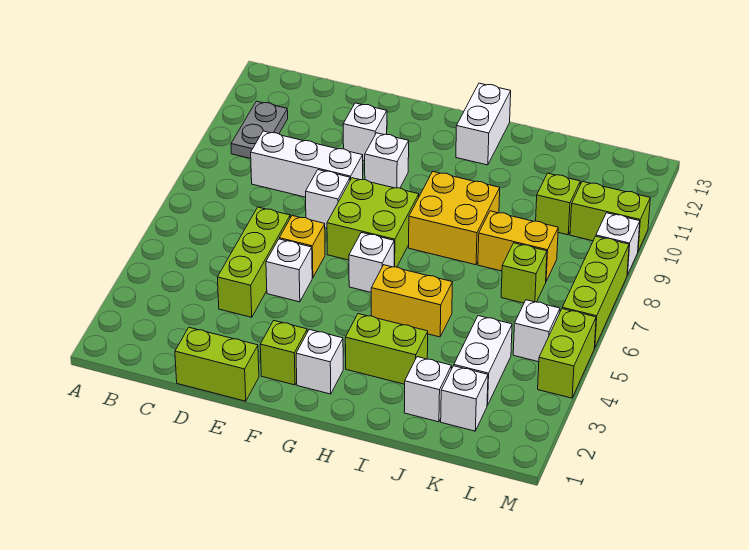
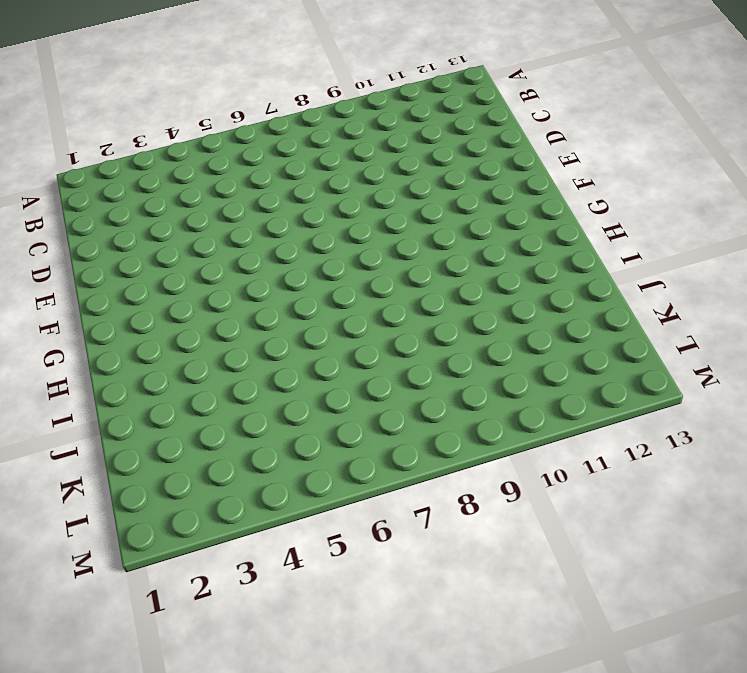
none -> grey plate B10:B11 level 1
none -> white brick C9:E9 level 1
none -> lime brick D1:E1 level 1

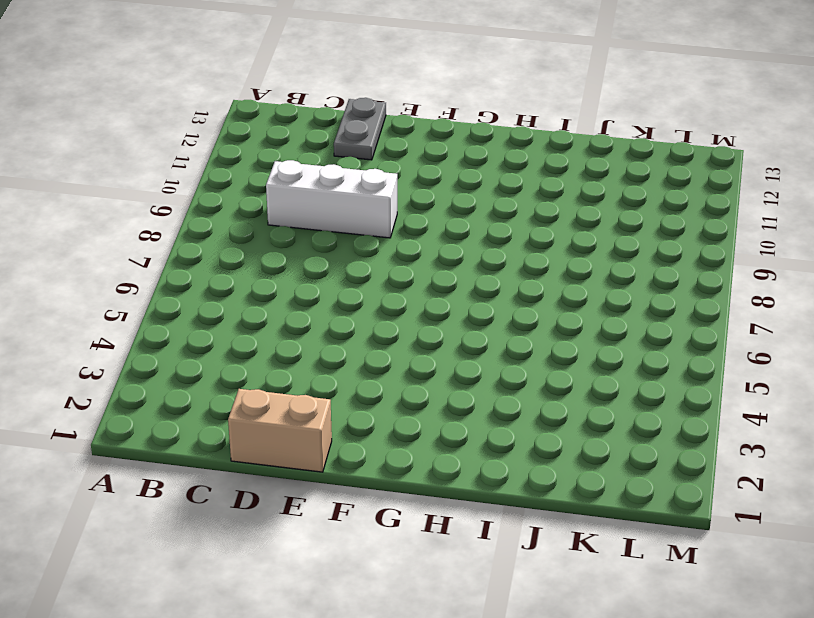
tan brick D1:E1 level 1 -> lime brick D1:E1 level 1
grey plate D12:D13 level 1 -> grey plate B10:B11 level 1
none -> lime brick D4:D6 level 1
none -> white brick E5 level 1
none -> yellow brick E6 level 1

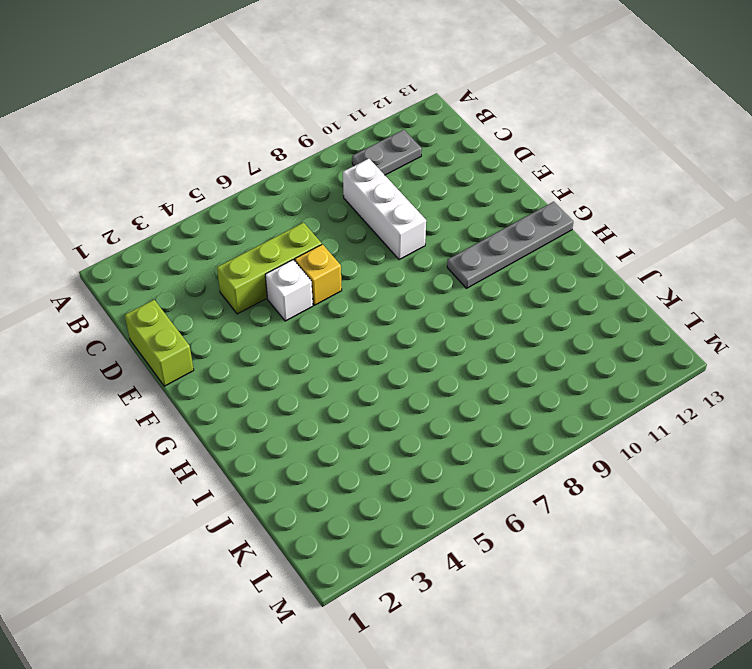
grey plate G10:G13 level 1 -> none
none -> white brick E8 level 1
none -> white brick E11 level 1
none -> lime brick F2 level 1

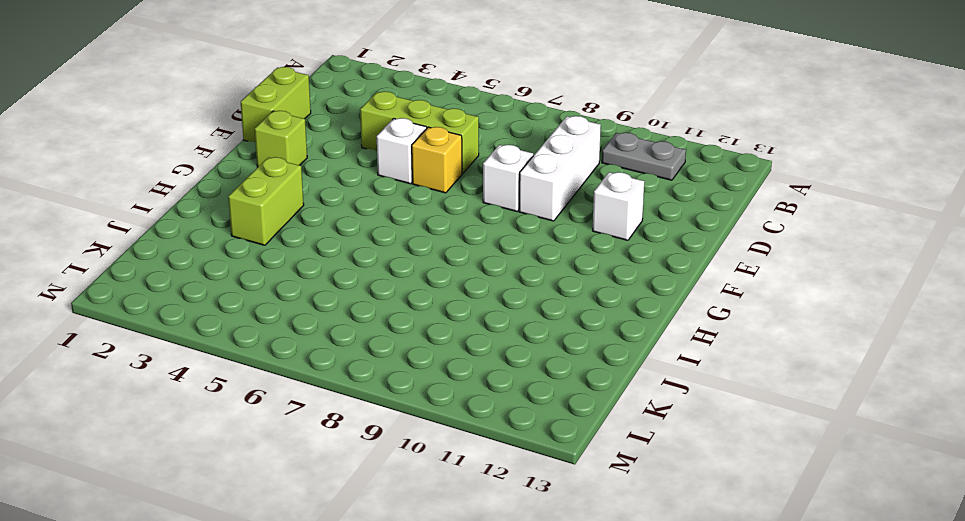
none -> lime brick F7:G8 level 1
none -> white brick F10 level 1
none -> white brick G2 level 1

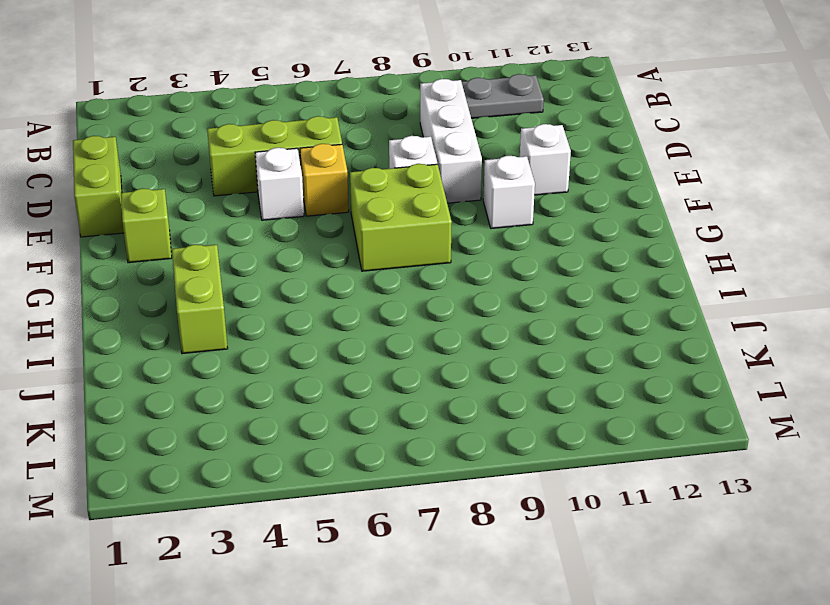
none -> white brick G2 level 1
none -> white brick G6 level 1
none -> yellow brick H5:I5 level 1

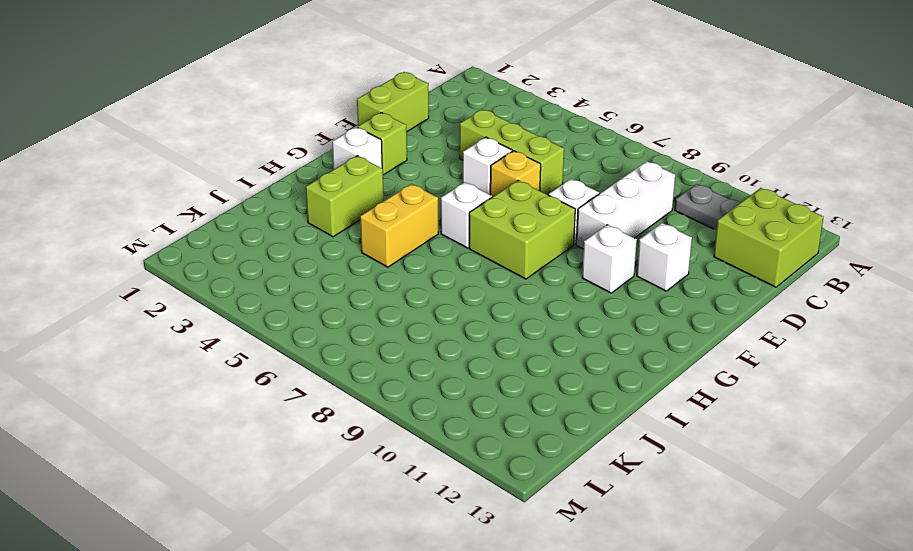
lime brick B12:C13 level 1 -> none
none -> yellow brick H8:I9 level 1
none -> white brick H12:H13 level 1
none -> white brick J2 level 1

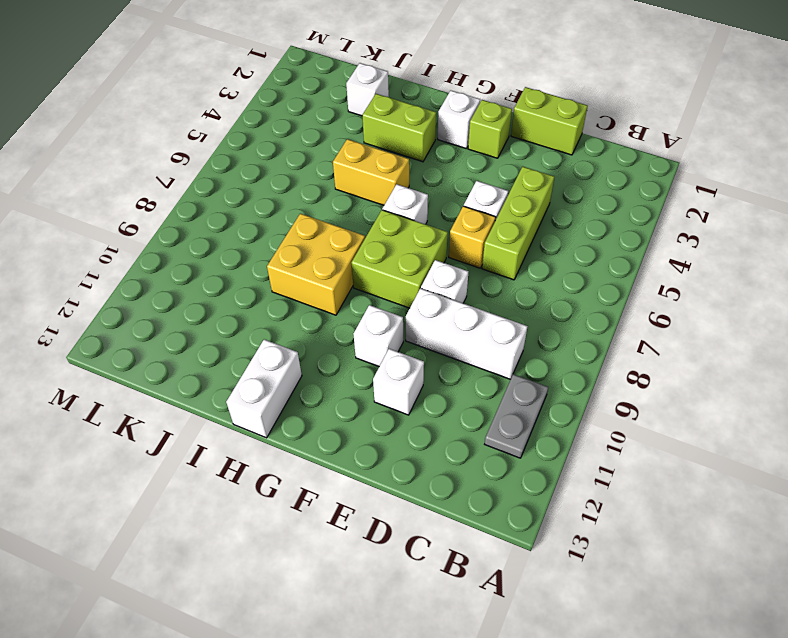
none -> yellow brick J8:K8 level 1
none -> white brick K2 level 1
none -> white brick K3:K4 level 1

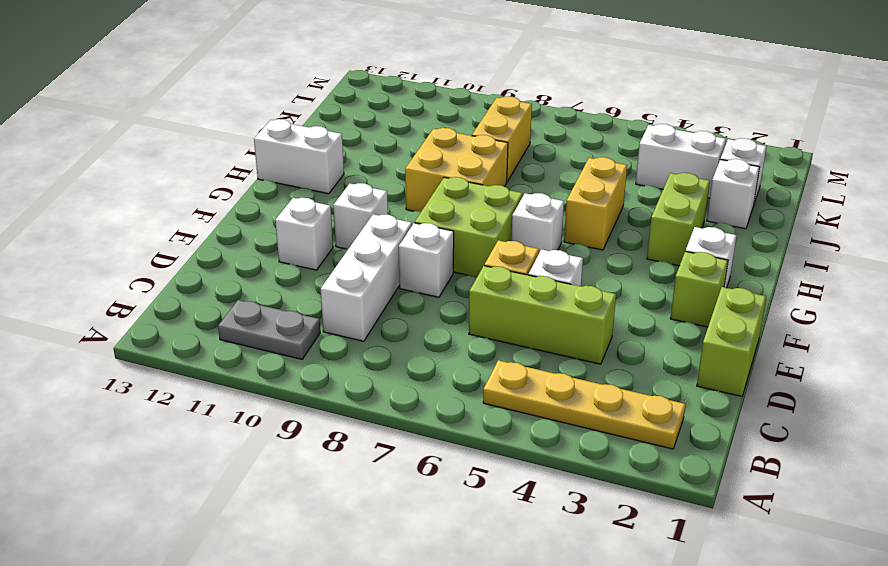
yellow plate B2:B5 level 1 -> none
none -> lime brick K7 level 1
none -> lime brick K10 level 1
none -> white brick L5 level 1

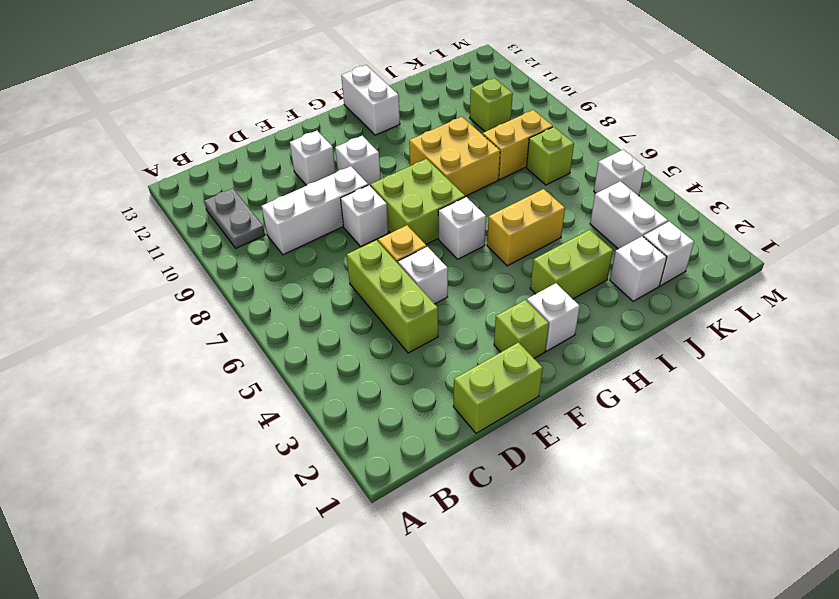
none -> lime brick L10:M10 level 1
none -> lime brick M4:M5 level 1
none -> lime brick M6:M8 level 1

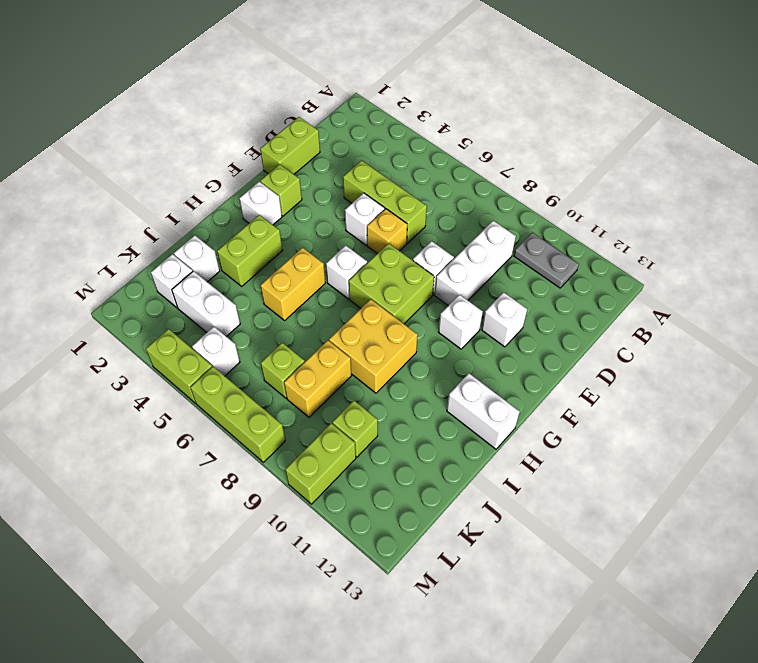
none -> white brick M9 level 1

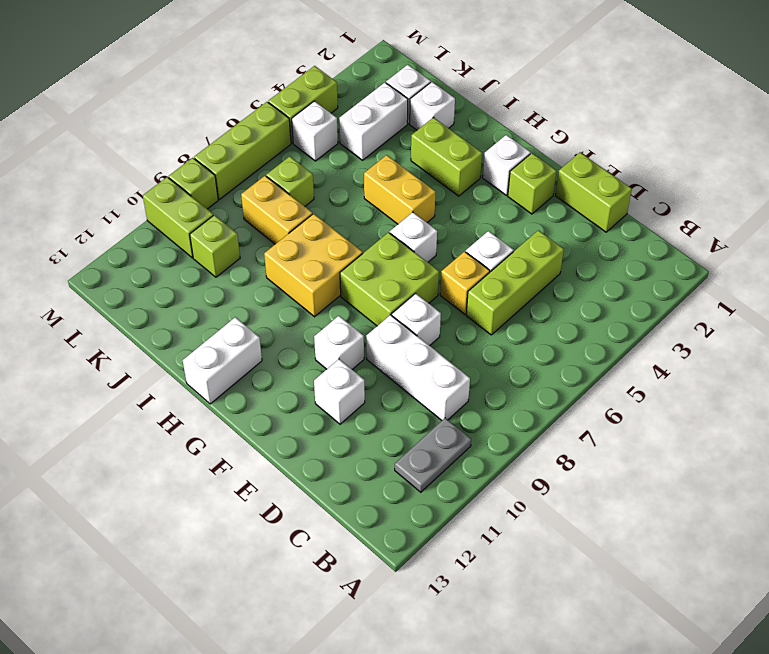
lime brick M9 level 1 -> white brick M9 level 1

